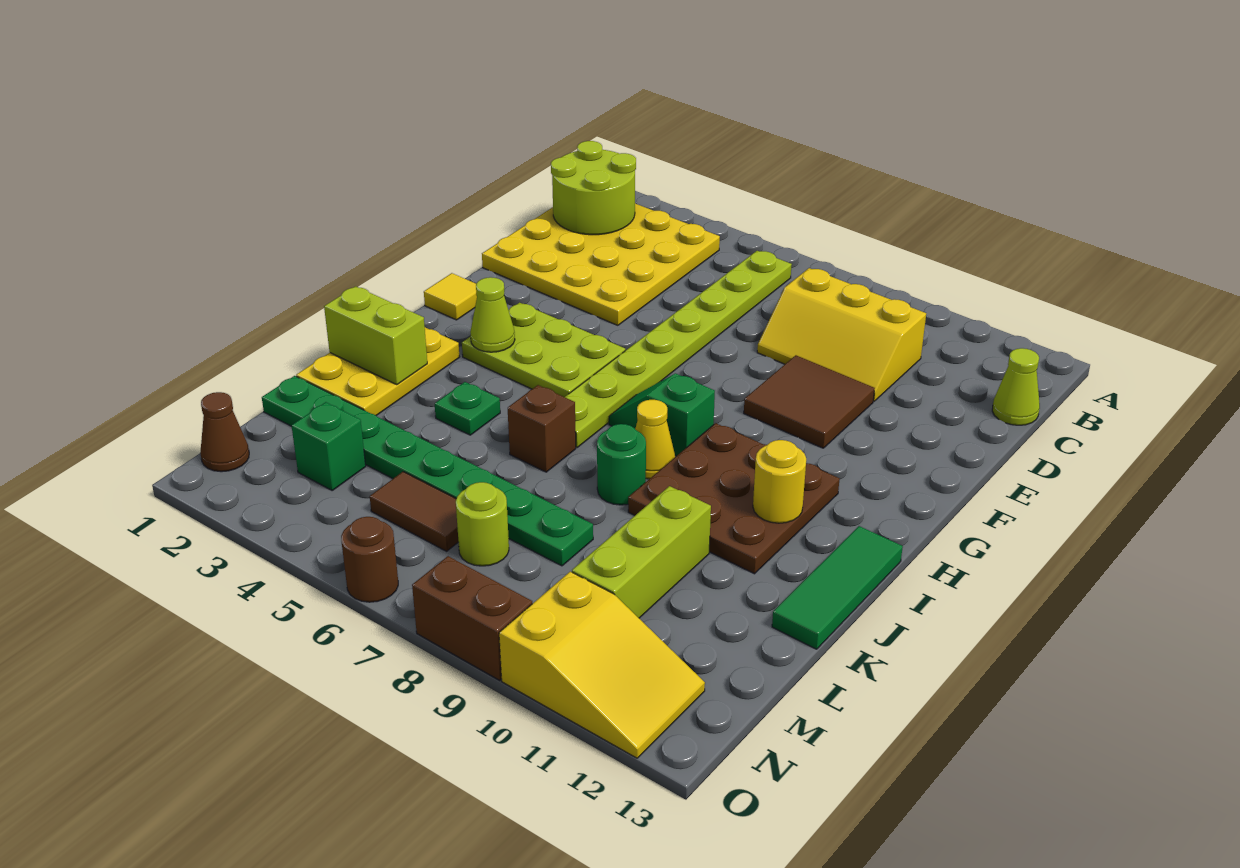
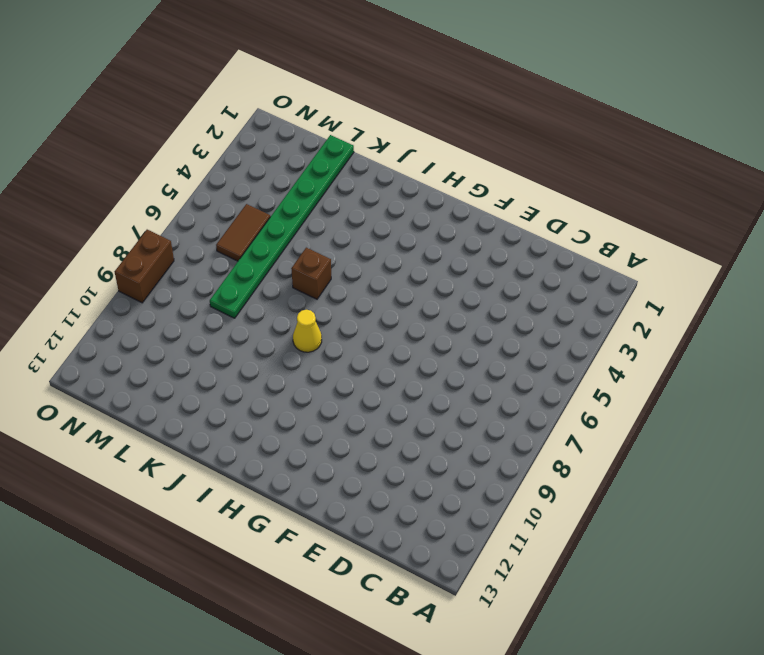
none -> yellow plate B1:E4 level 1
none -> lime plate B6:I6 level 1
none -> yellow slope C8:D10 level 1 top C

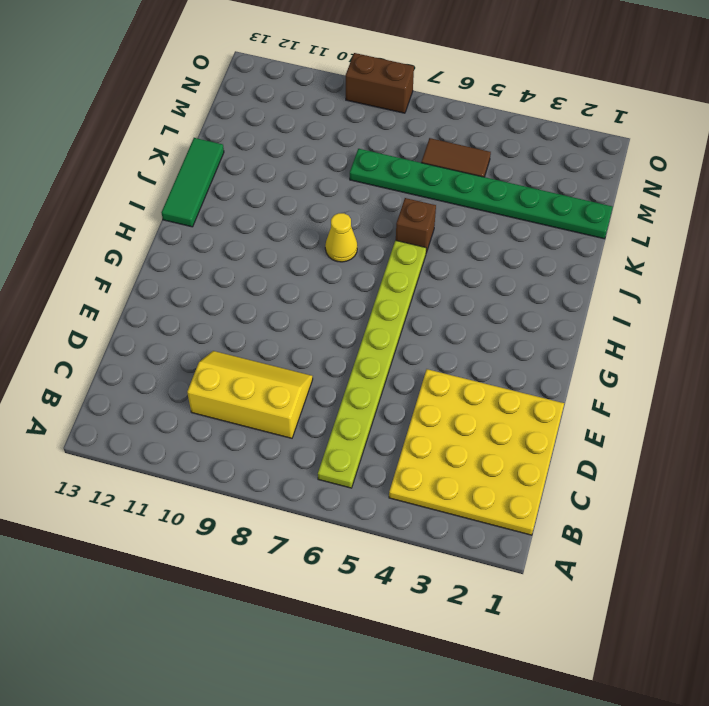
none -> lime cone C13 level 1
none -> brown tile E9:F10 level 1
none -> yellow tile G1 level 1

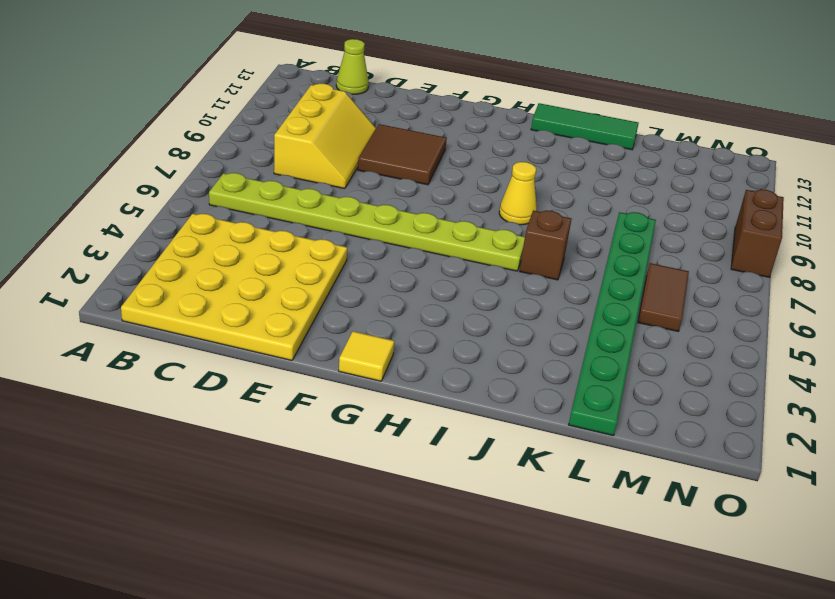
none -> lime plate G3:H5 level 1
none -> green slope H7:H8 level 1 top 8
none -> brown plate H9:J11 level 1

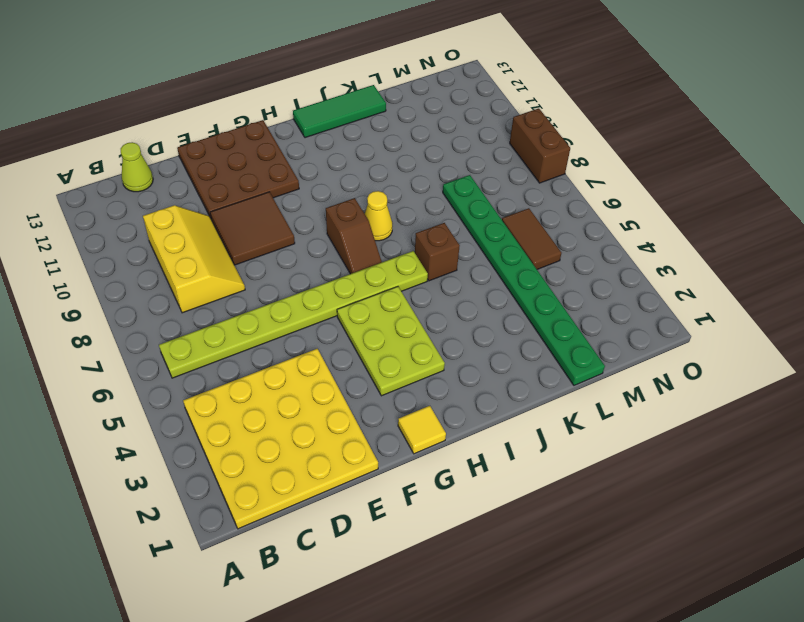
brown plate E11:G13 level 1 -> brown plate H9:J11 level 1
brown slope H7:H8 level 1 top 8 -> green slope H7:H8 level 1 top 8
none -> yellow plate I1:K2 level 1
none -> green plate J4 level 1
none -> green round brick J8 level 1

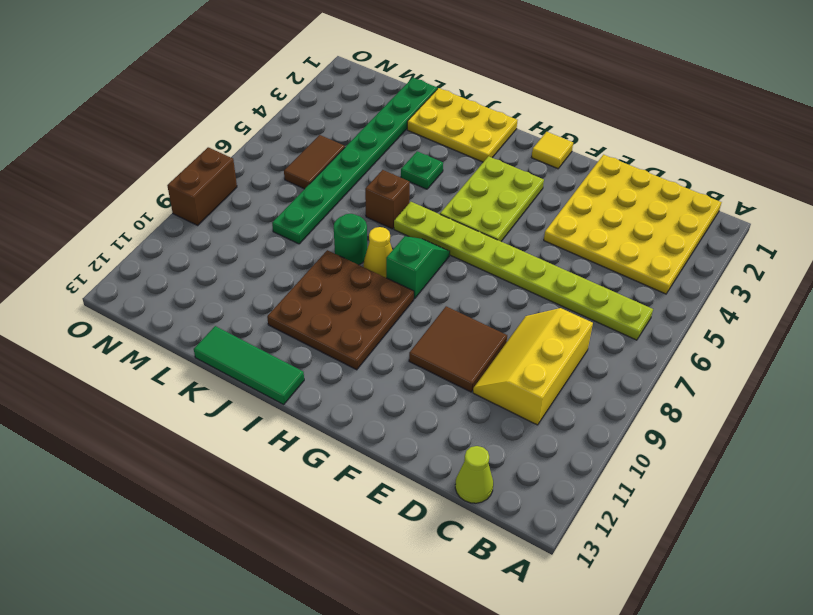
none -> lime brick K10:M10 level 1
none -> green brick M3 level 1
none -> lime round brick M7 level 1

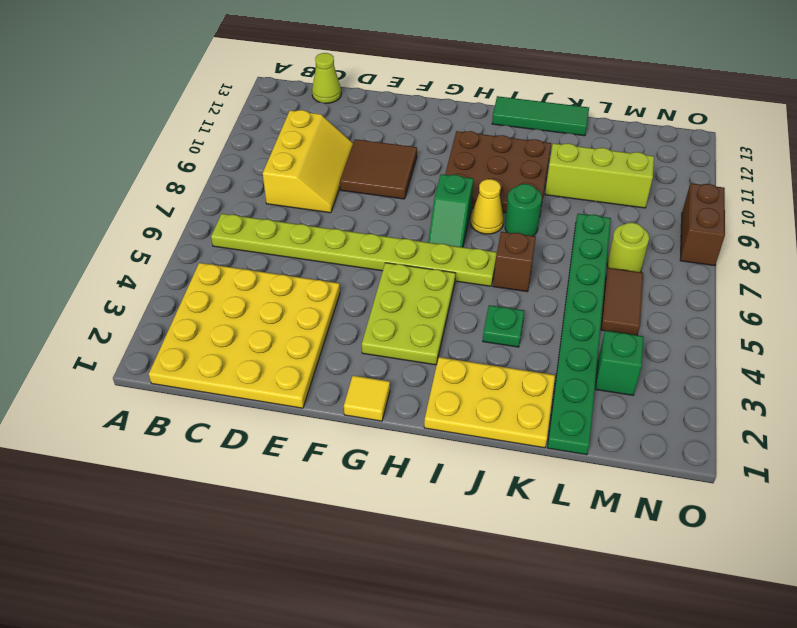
none -> brown cone N1 level 1
none -> yellow slope N10:O12 level 1 top 10
none -> brown round brick O6 level 1

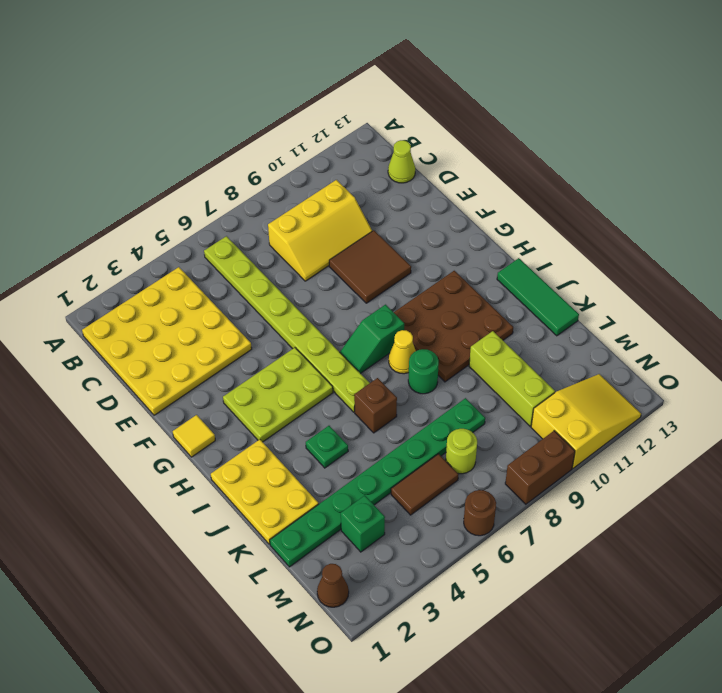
none -> lime round brick B1:C2 level 2
none -> lime cone H3 level 2
none -> yellow round brick I11 level 2

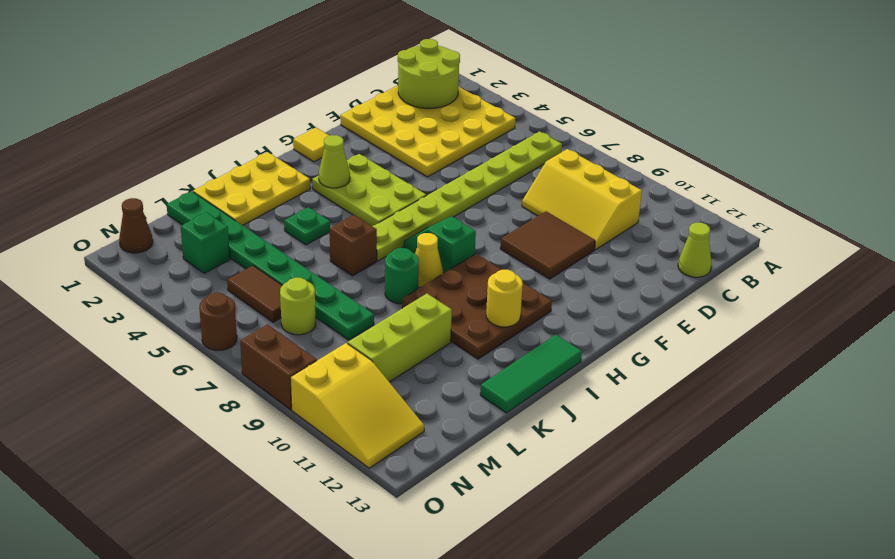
none -> lime brick J1:J2 level 2

